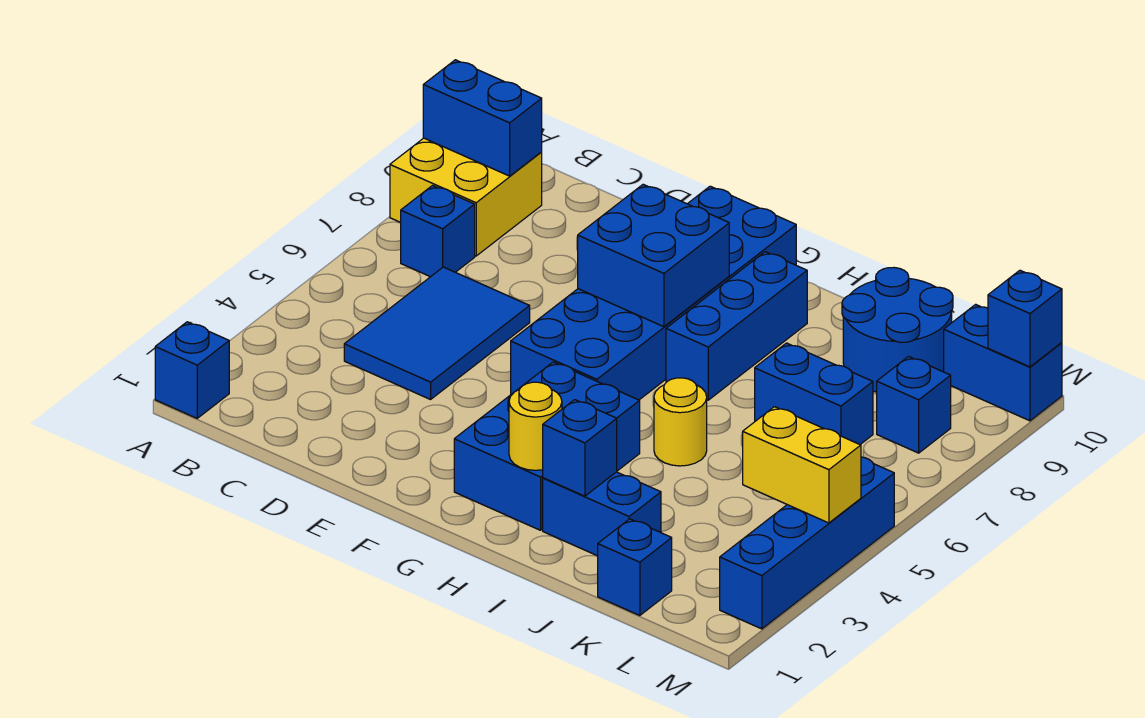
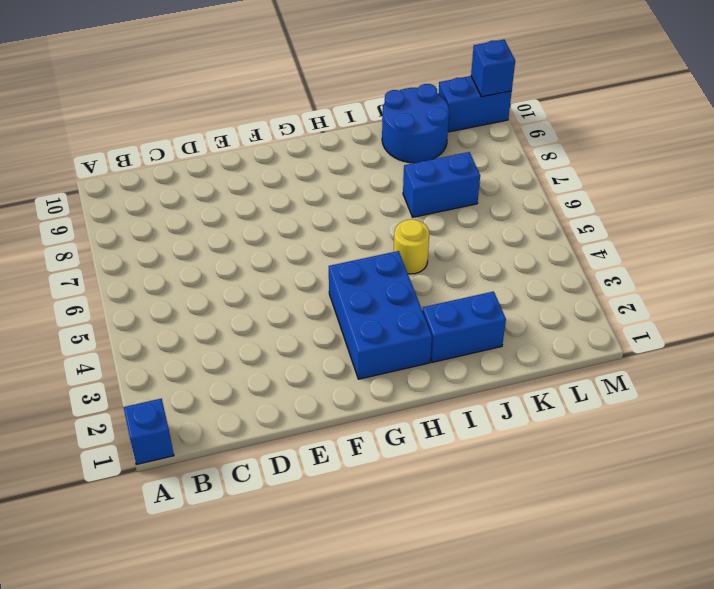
none -> yellow brick A8:B9 level 1
none -> blue brick B7 level 1
none -> blue tile C4:D6 level 1

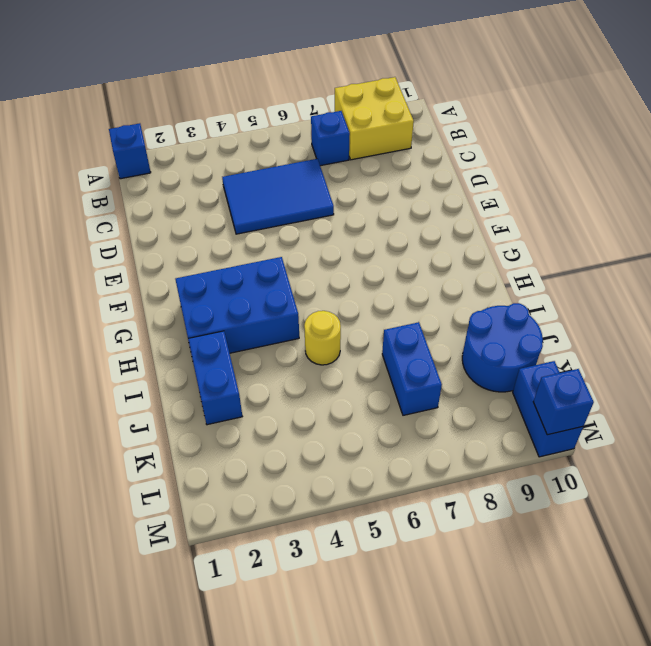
none -> blue brick F5:G10 level 1
none -> blue brick H7:H9 level 1
none -> blue brick K1 level 1

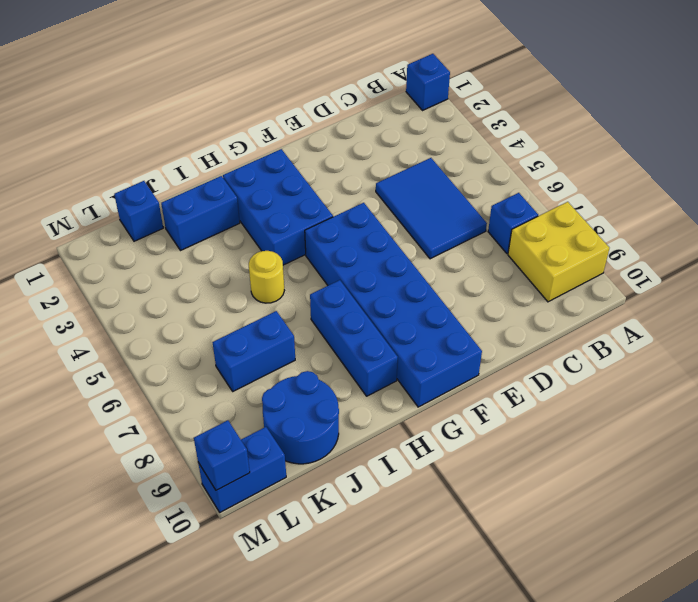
none -> blue brick L8 level 1
none -> blue brick M2:M5 level 1
none -> blue brick A9:B9 level 2

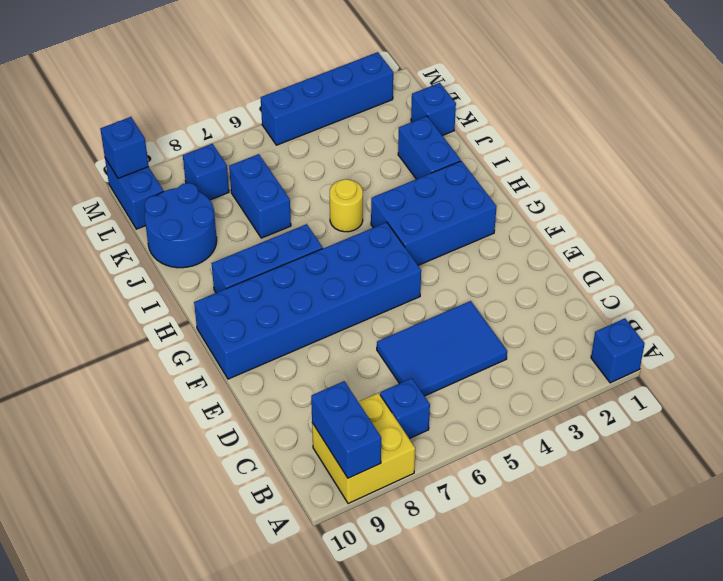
none -> blue brick F7:G8 level 2
none -> yellow round brick H2 level 2
none -> blue brick I2 level 2

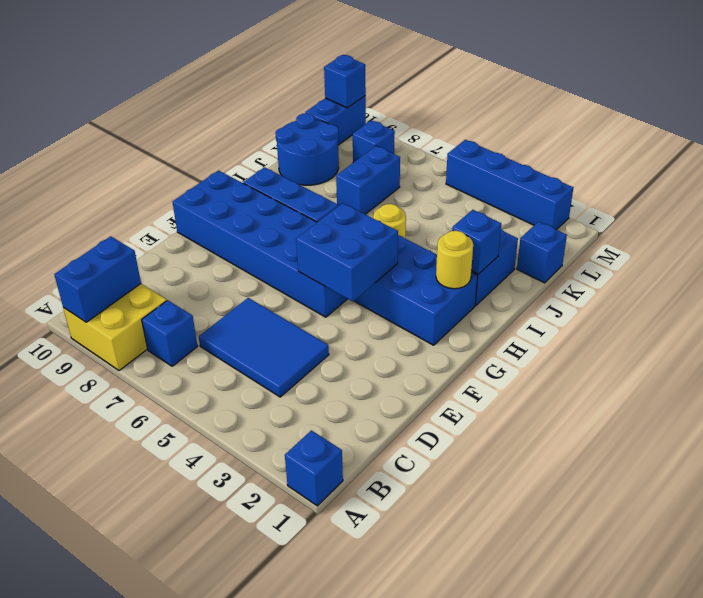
blue brick F4:G5 level 2 -> blue brick F7:G8 level 2
none -> yellow brick L4:M4 level 2

